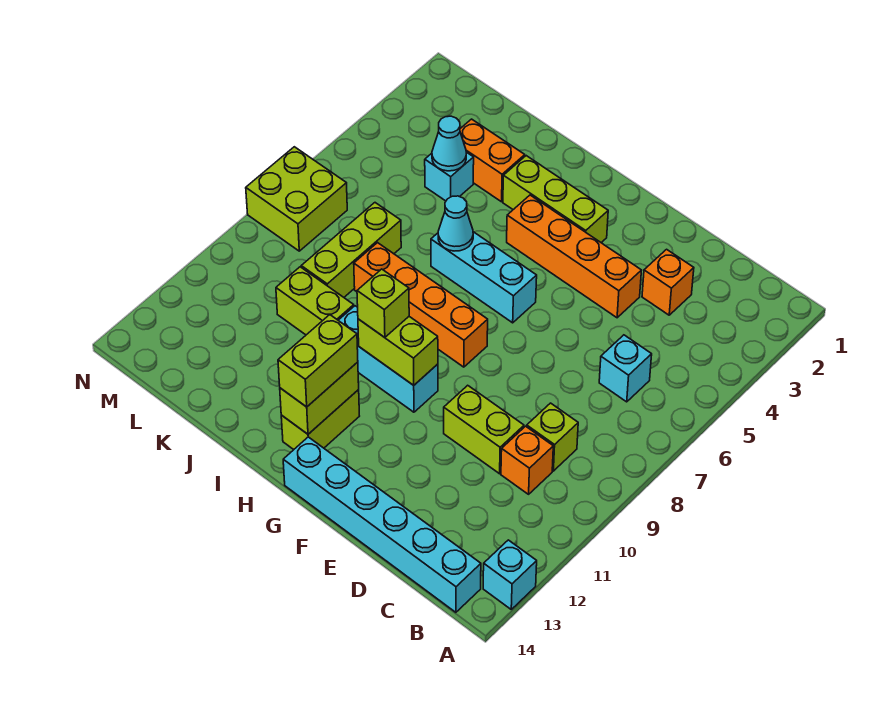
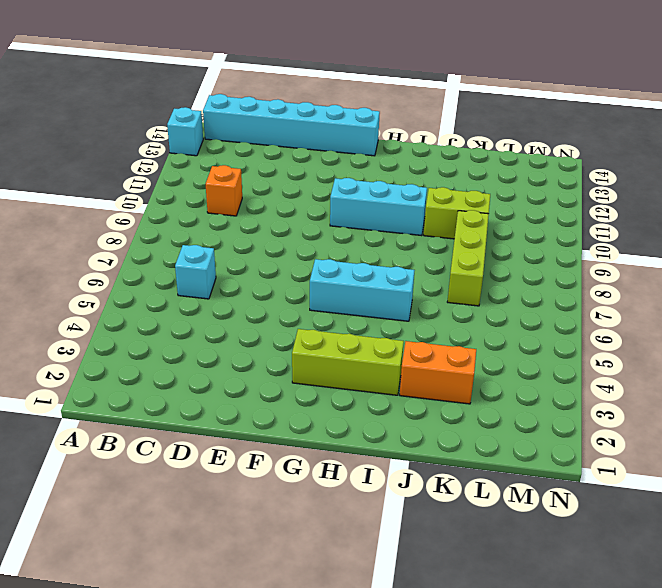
none -> lime brick C9 level 1
none -> orange brick D3 level 1
none -> lime brick D10:E10 level 1

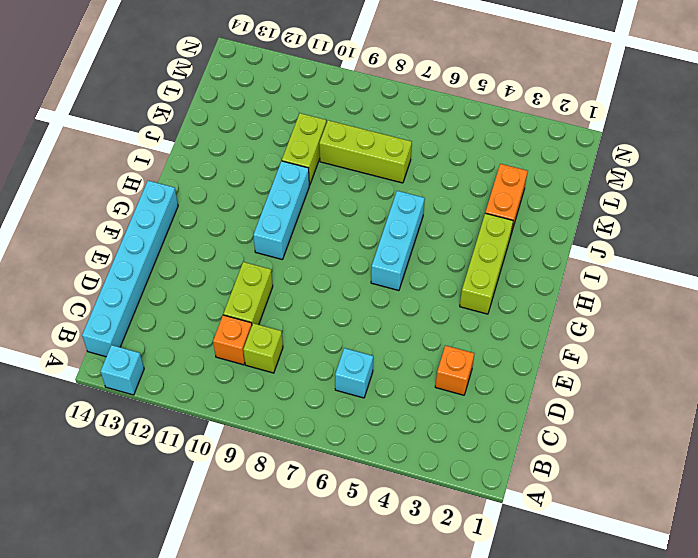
none -> orange brick E4:H4 level 1
none -> orange brick G8:J8 level 1
none -> lime brick H12:H13 level 1

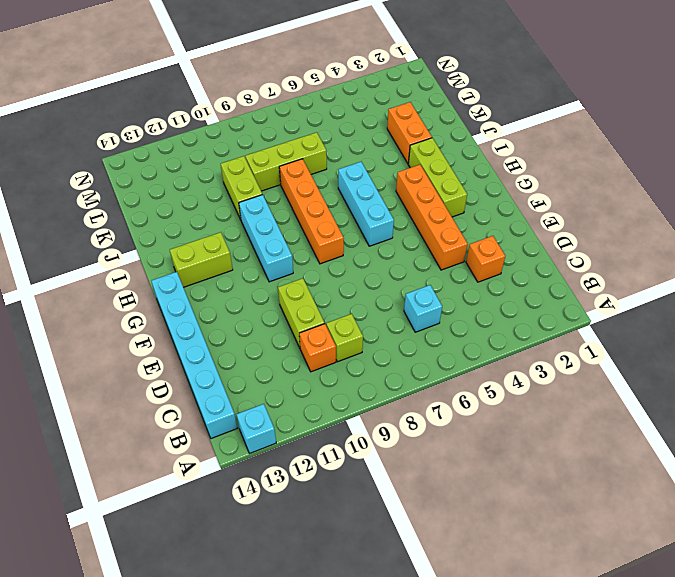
none -> cyan brick K4 level 1
none -> lime brick M7:N8 level 1
none -> lime brick G10:H10 level 2

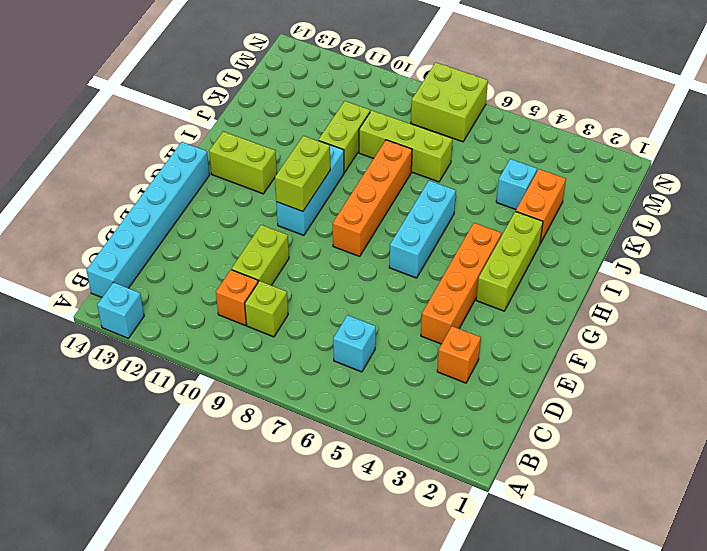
none -> lime brick H12:H13 level 2
none -> cyan cone I6 level 2
none -> cyan cone K4 level 2

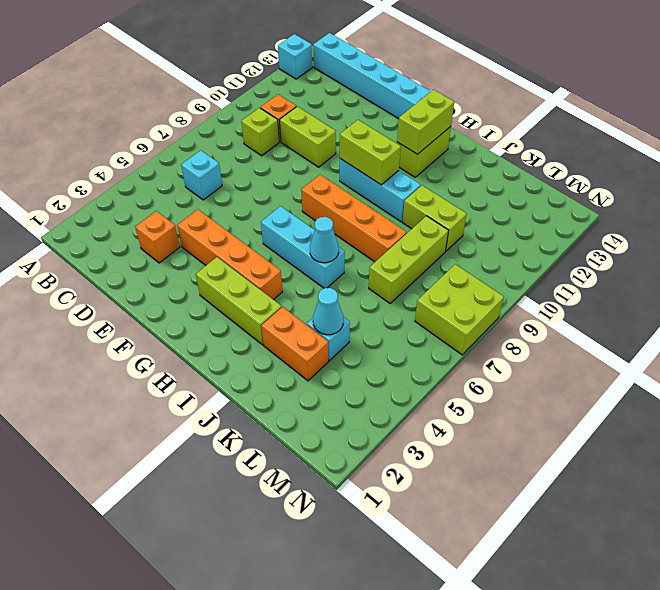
none -> lime brick H10 level 3
none -> lime brick H12:H13 level 3

